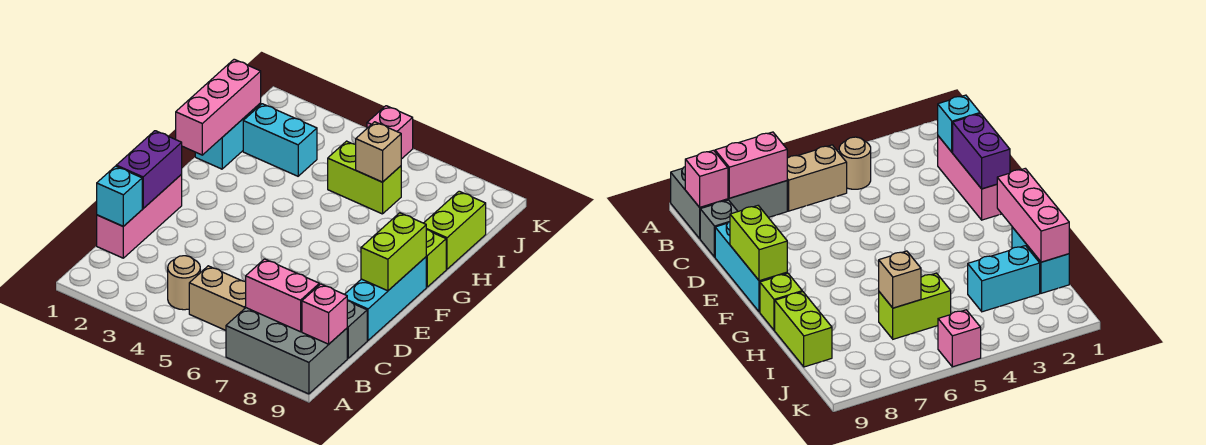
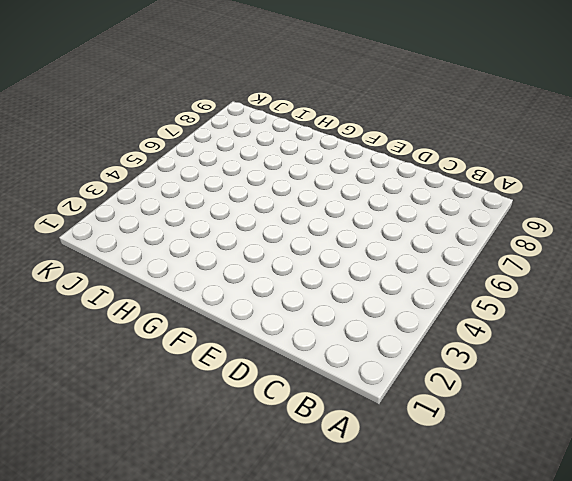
none -> grey brick A7:B9 level 1
none -> tan round brick B4 level 1
none -> tan brick B5:B6 level 1

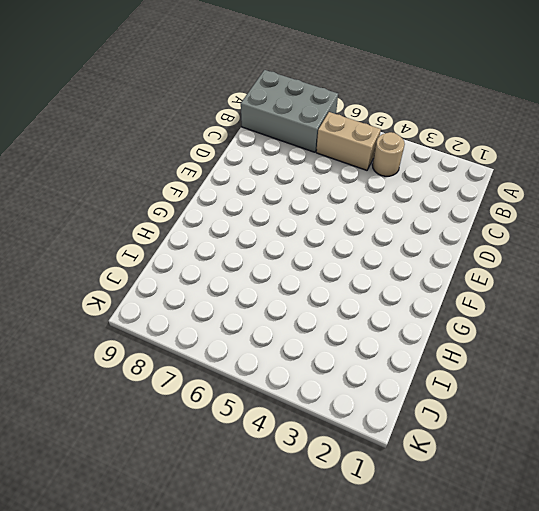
none -> pink brick C1:E1 level 1
none -> grey brick C9 level 1
none -> cyan brick D9:F9 level 1

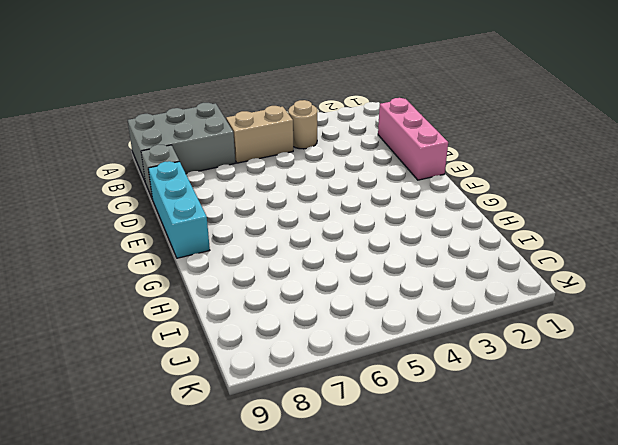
none -> lime brick G9 level 1
none -> cyan brick H1:I1 level 1
none -> lime brick H9:I9 level 1

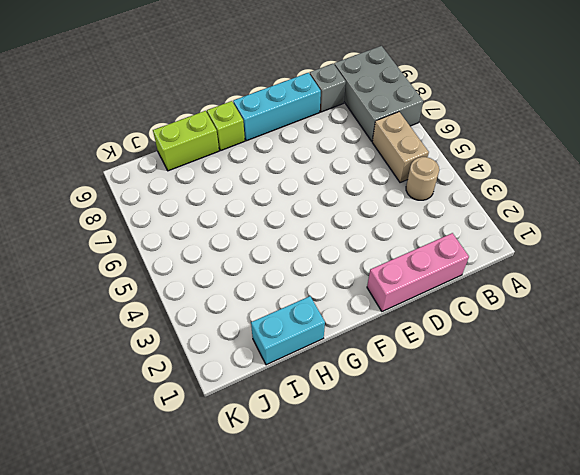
none -> cyan brick I2:I3 level 1
none -> lime brick I5:I6 level 1
none -> pink brick K5 level 1

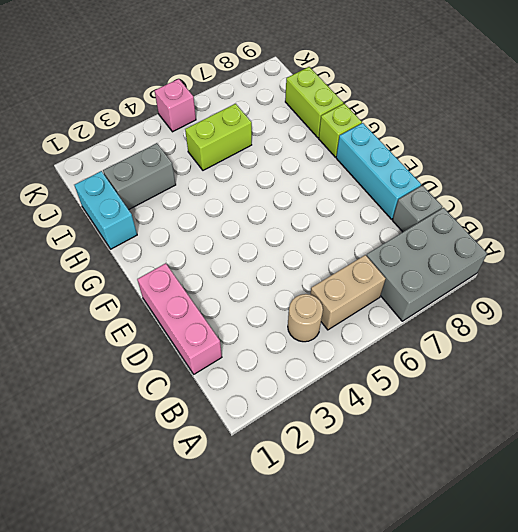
grey brick I2:I3 level 1 -> cyan brick I2:I3 level 1
none -> pink brick B7:B8 level 2
none -> pink brick B9 level 2
none -> cyan brick C1 level 2

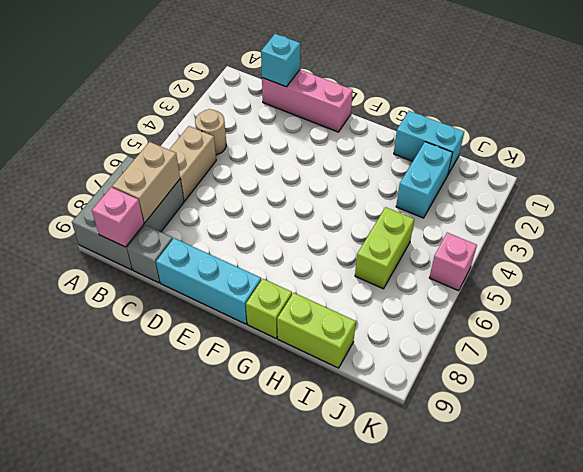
tan brick B7:B8 level 2 -> pink brick B7:B8 level 2
none -> purple brick D1:E1 level 2
none -> lime brick E9:F9 level 2
none -> pink brick G1:I1 level 2

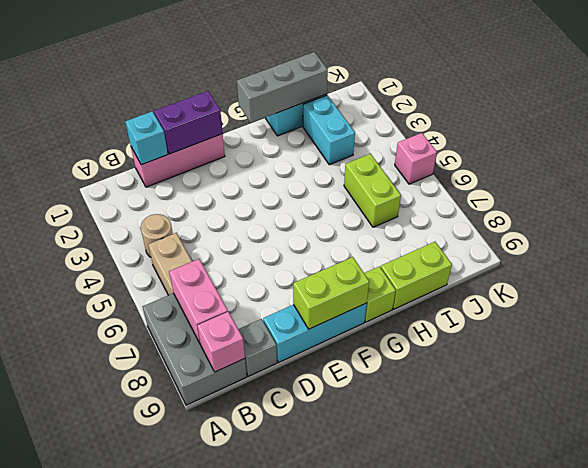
grey brick G1:I1 level 2 -> pink brick G1:I1 level 2
none -> tan brick I6 level 2

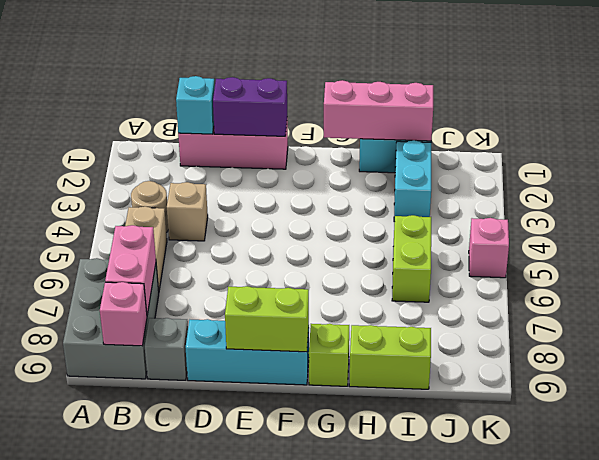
tan brick C4 level 1 -> tan brick I6 level 2

